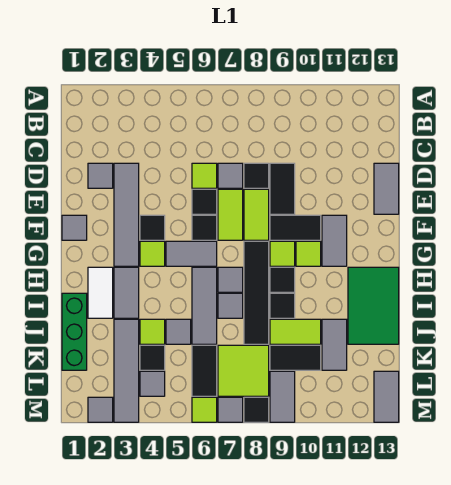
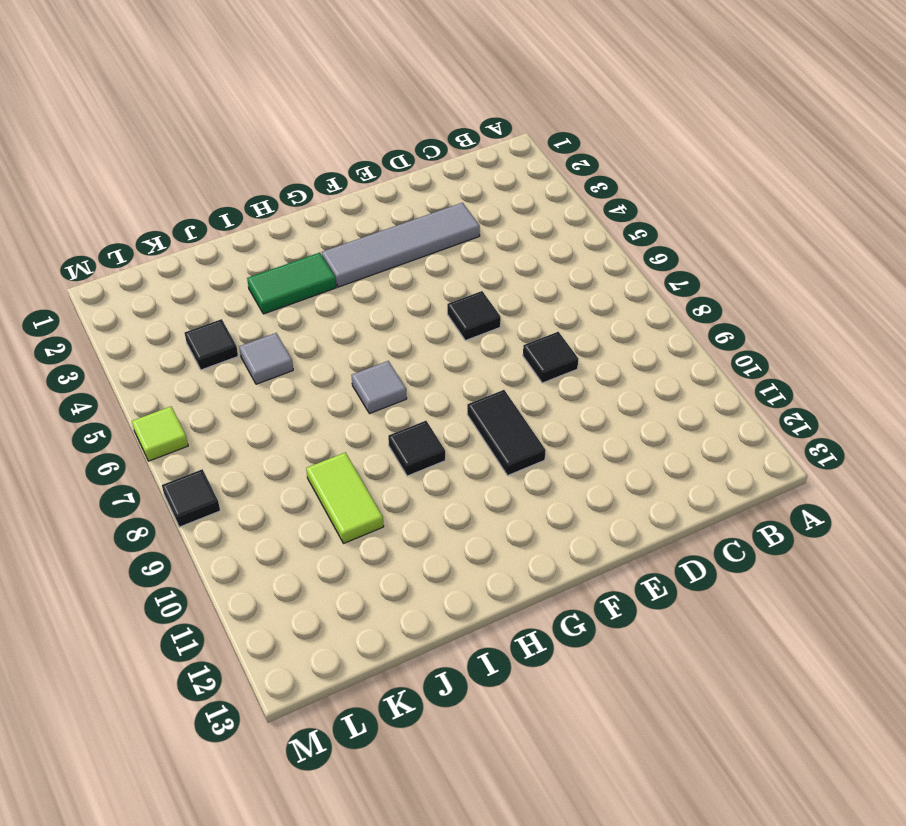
green tile H3:I3 level 1 -> grey tile H3:I3 level 1
none -> grey tile D2 level 1
none -> lime tile D6 level 1
none -> grey tile D7 level 1
none -> black tile D9:E9 level 1

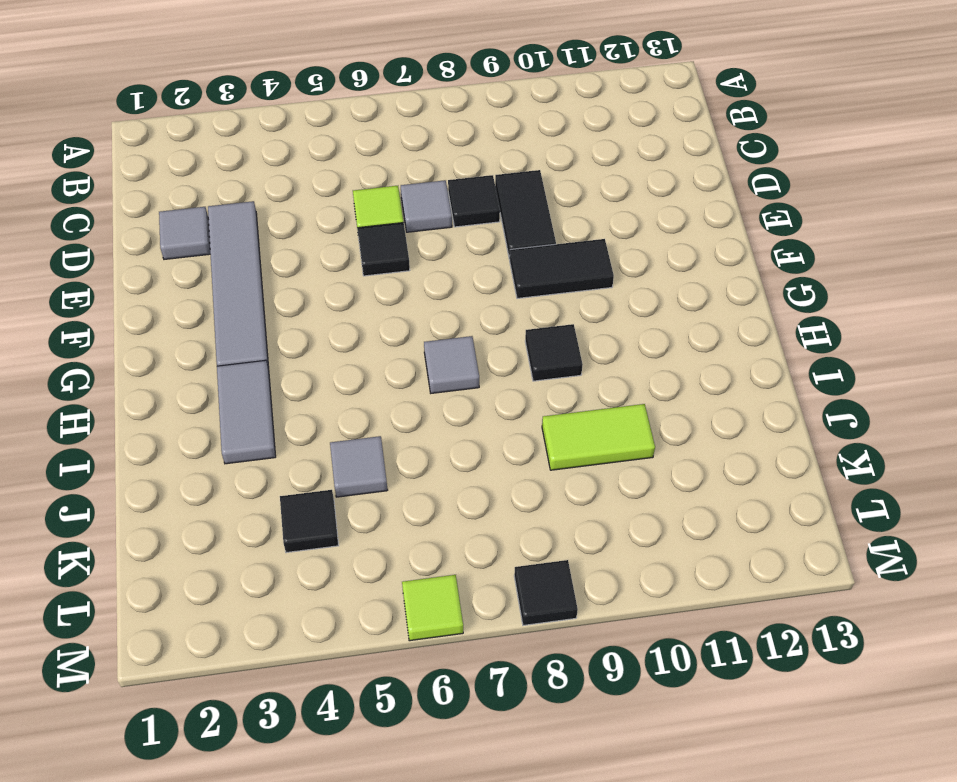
none -> grey tile D13:E13 level 1
none -> lime tile E7:F7 level 1
none -> lime tile E8:F8 level 1
none -> grey tile F1 level 1

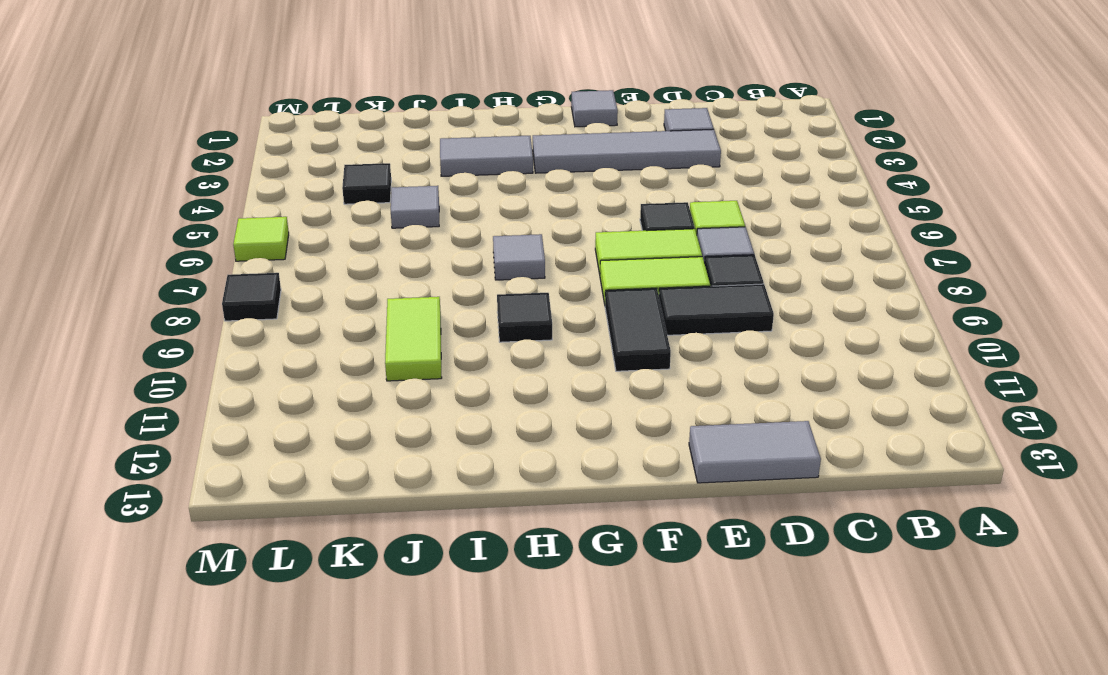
none -> black tile F4 level 1
none -> black tile F6 level 1
none -> grey tile F11:G11 level 1
none -> lime tile G4 level 1

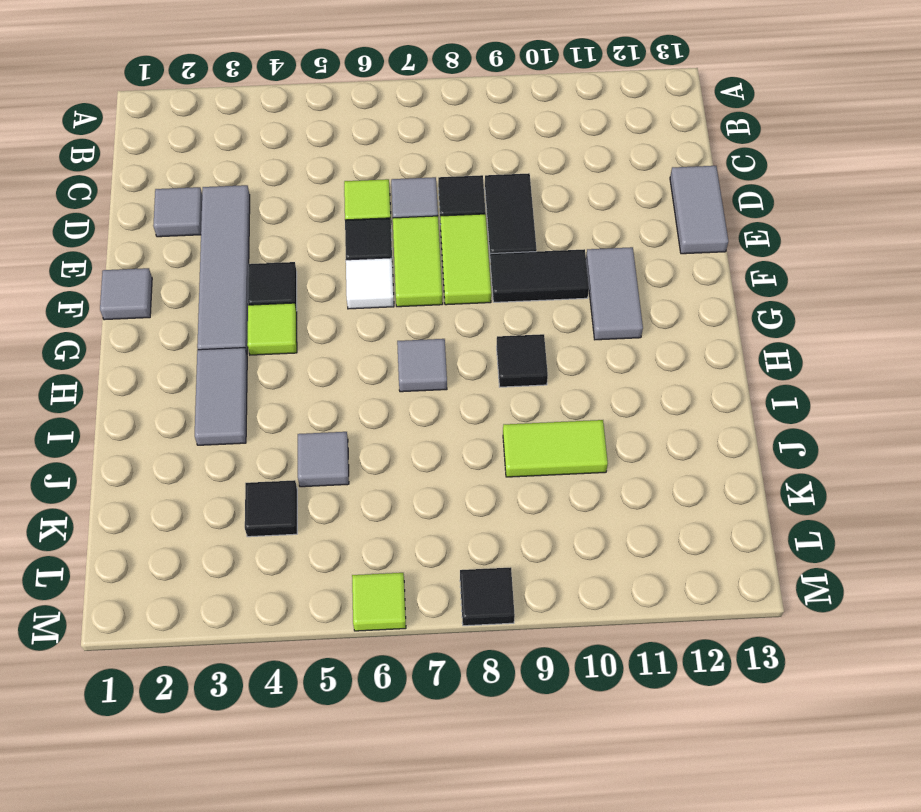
white tile F6 level 1 -> black tile F6 level 1
none -> grey tile G5:G6 level 1
none -> black tile G8:J8 level 1
none -> lime tile G9 level 1
none -> lime tile G10 level 1

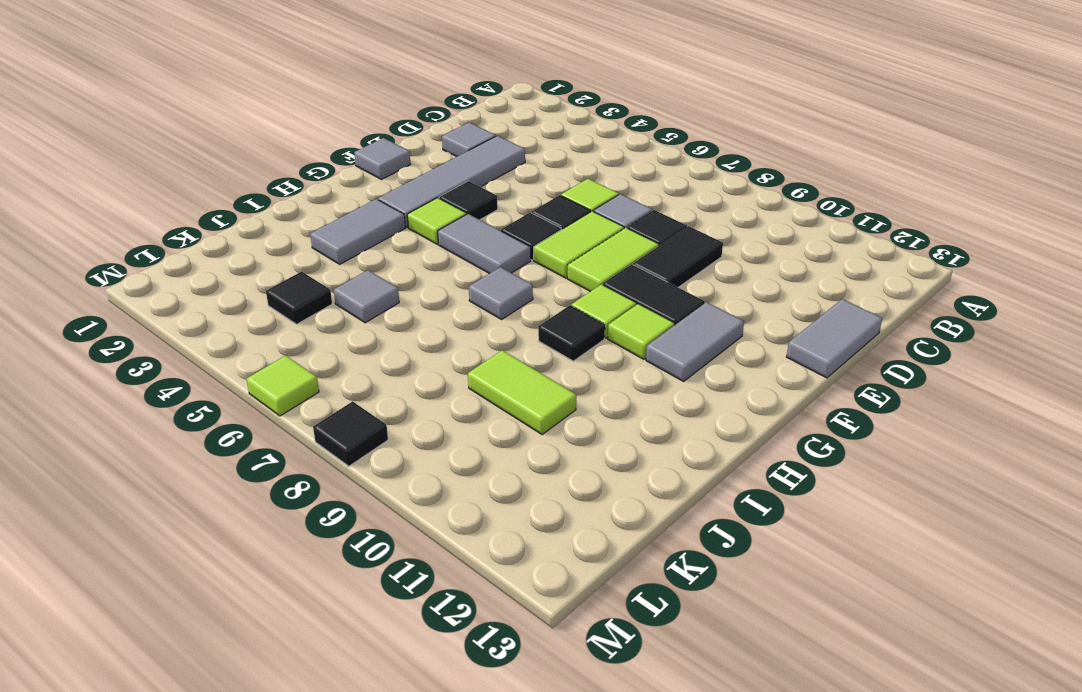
none -> black tile G8:J8 level 1
none -> white tile H2:I2 level 1
none -> grey tile H6:J6 level 1
none -> green tile H12:J13 level 1

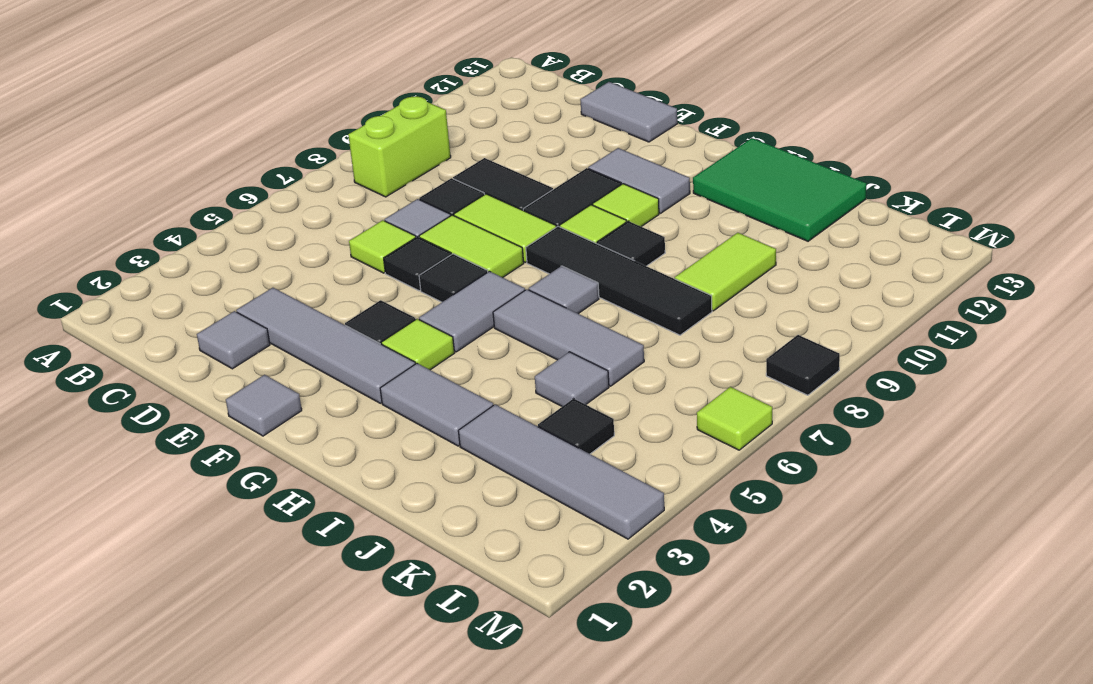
lime brick B8:B9 level 1 -> none
none -> white tile H2:I2 level 1
none -> green brick I1:K1 level 1
none -> grey tile I7 level 1
none -> black tile I9 level 1

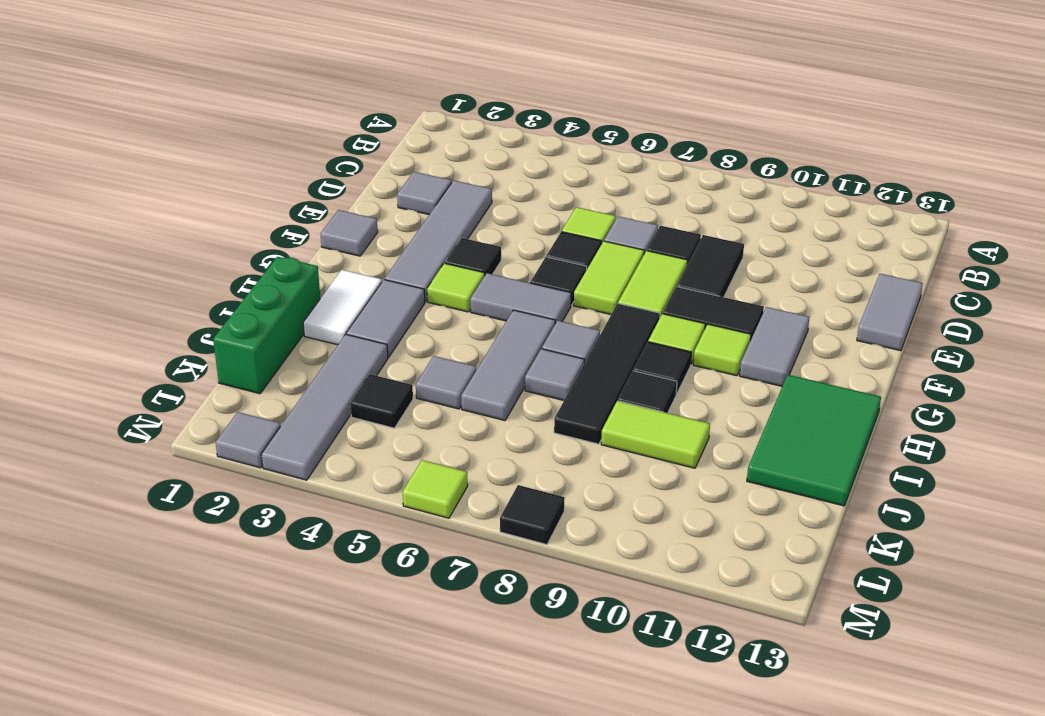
none -> lime tile J4 level 1
none -> grey tile J11:K11 level 1
none -> black tile K6:L6 level 1
none -> lime tile K7:L8 level 1

